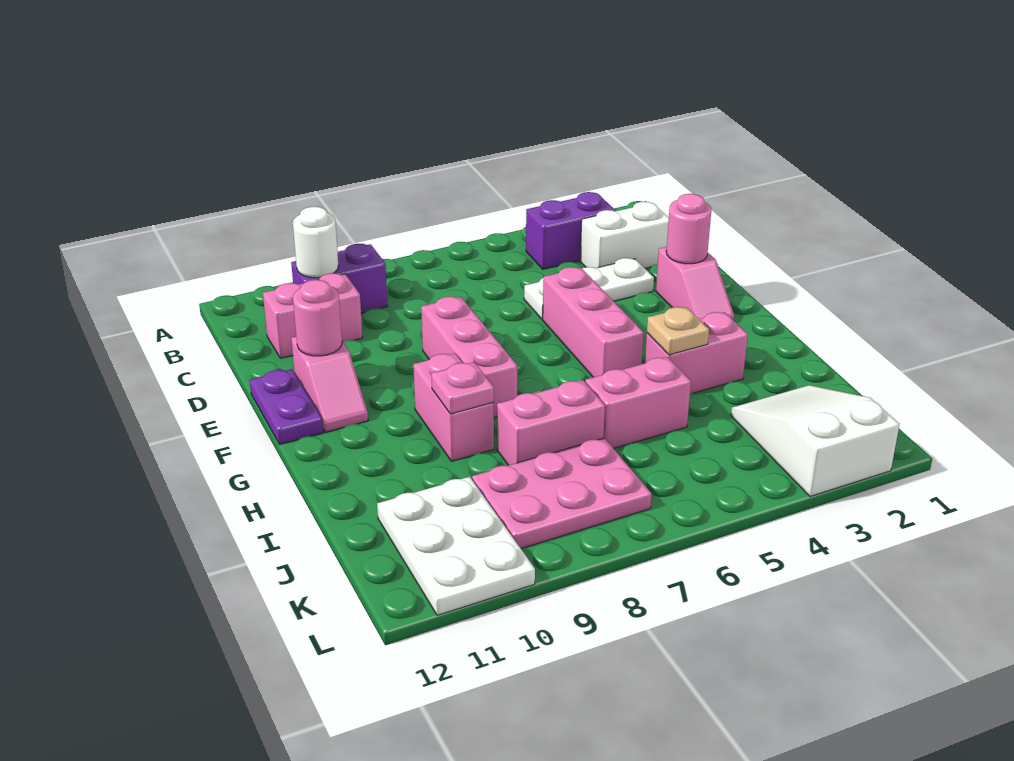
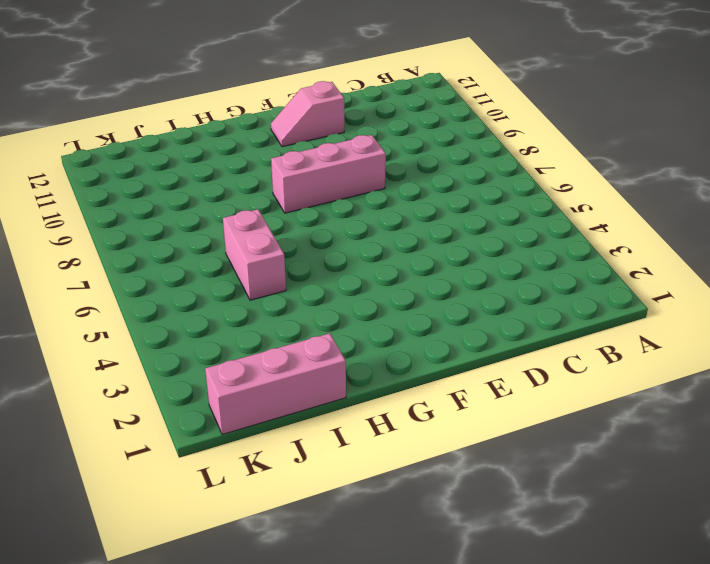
pink brick I1:K1 level 1 -> pink brick E5:G5 level 1
none -> purple brick B3:B4 level 1
none -> purple brick B9:B10 level 1
none -> white brick C2:C3 level 1

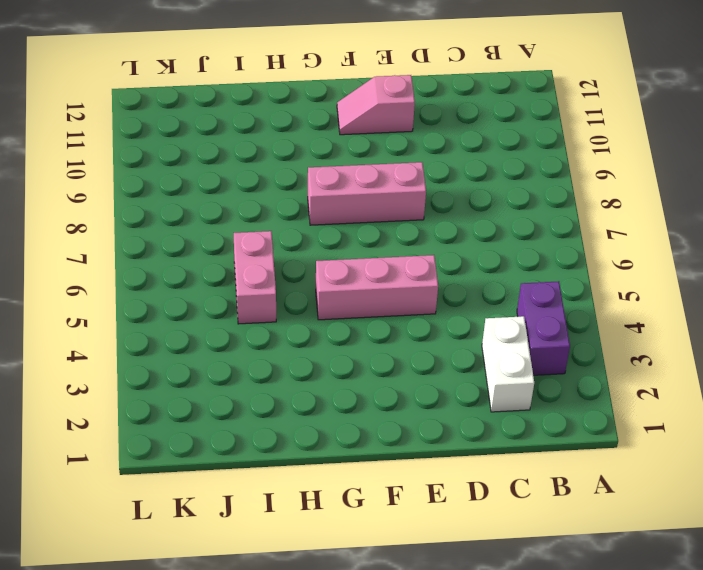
none -> purple brick B9:B10 level 1
none -> pink brick C10:C11 level 1
none -> white plate D3:D5 level 1

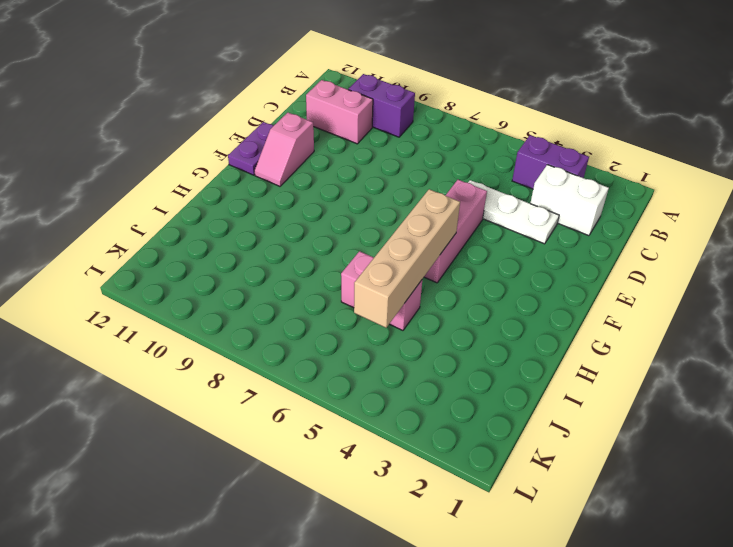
tan brick G5:J5 level 2 -> none
none -> pink slope E2:F2 level 1 top E
none -> pink brick E8:G8 level 1
none -> pink brick G9:H9 level 1

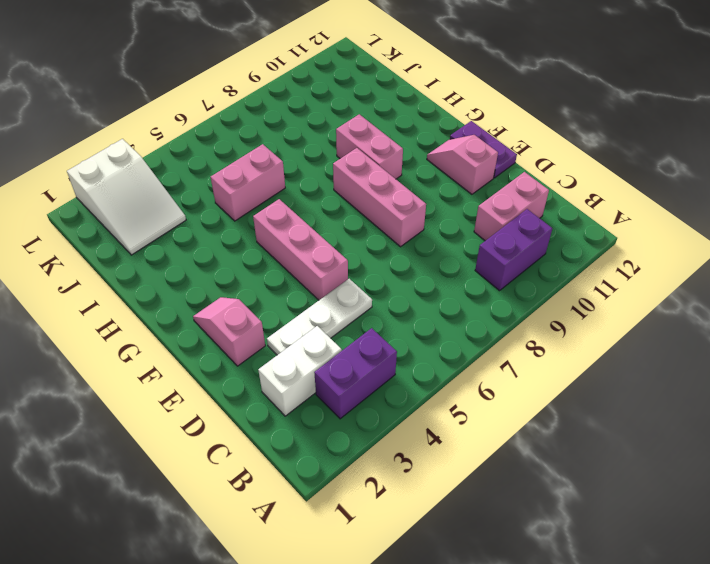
none -> pink brick H3:H4 level 1
none -> pink brick I7:I8 level 1
none -> pink plate J7:K9 level 1

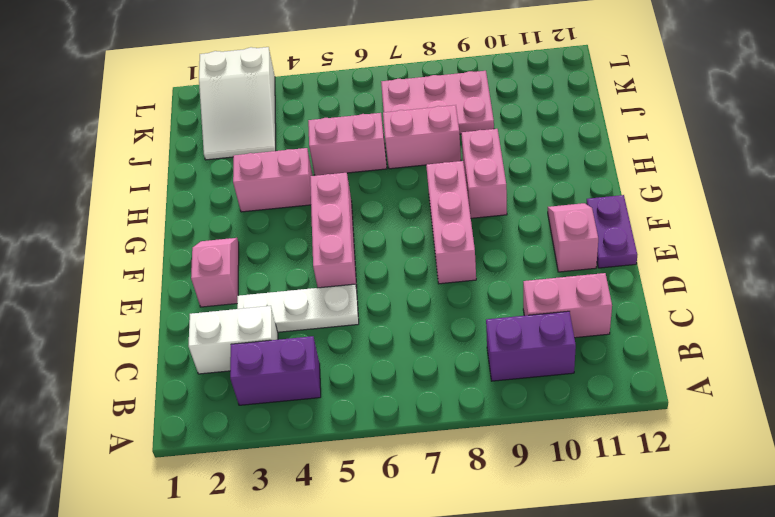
none -> white plate J10:L11 level 1
none -> white round brick B10 level 2
none -> pink round brick E2 level 2

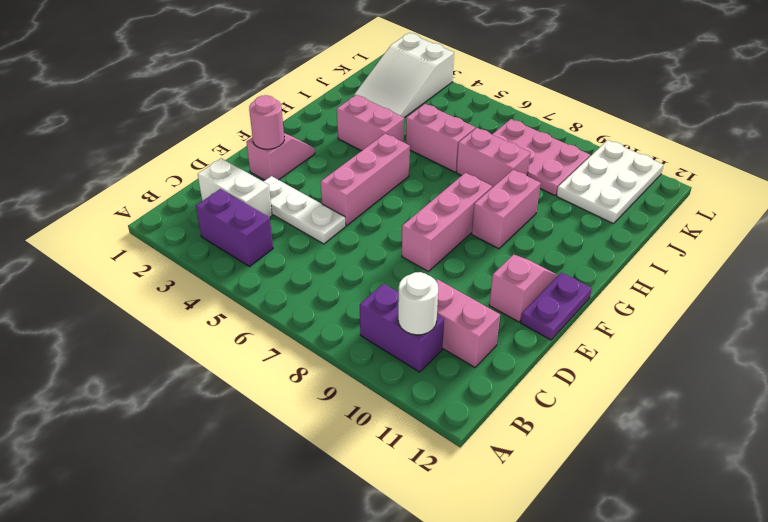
none -> pink round brick E11 level 2
none -> tan plate H4 level 2
none -> pink plate H9 level 2

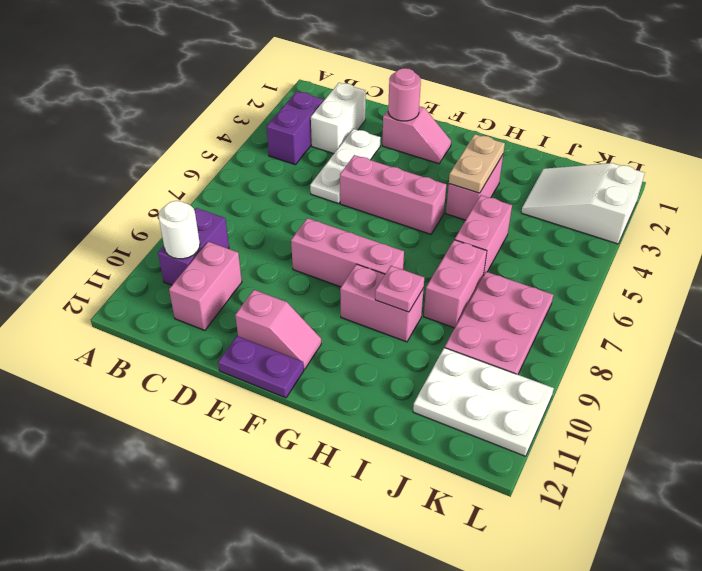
tan plate H3:H4 level 2 -> tan plate H4 level 2
none -> pink round brick E11 level 2

